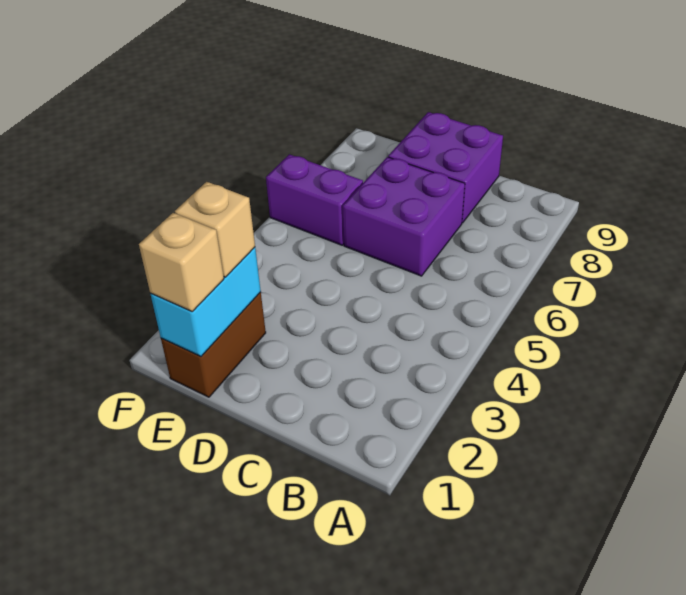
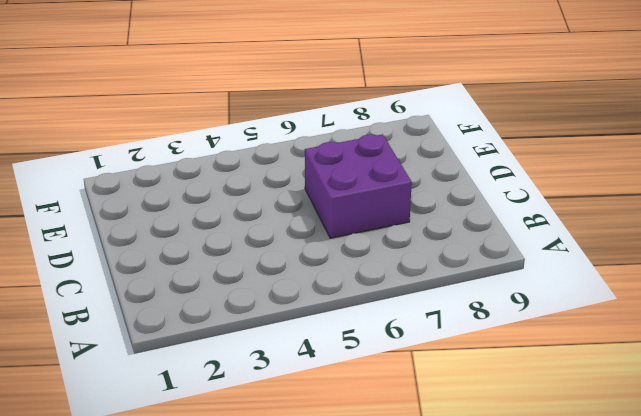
none -> purple brick C8:D9 level 1
none -> brown brick E1:E2 level 1

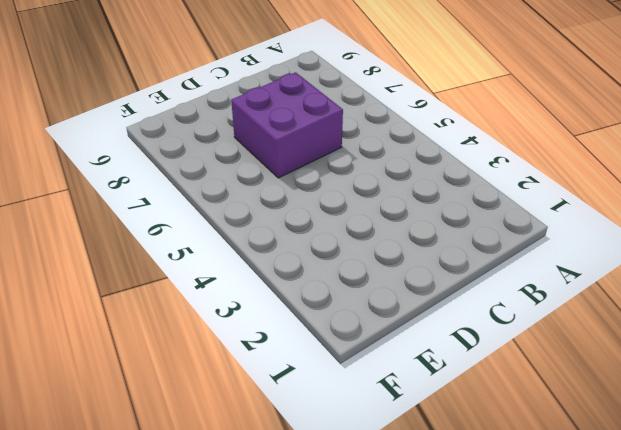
none -> purple brick C8:D9 level 1
none -> brown brick E1:E2 level 1

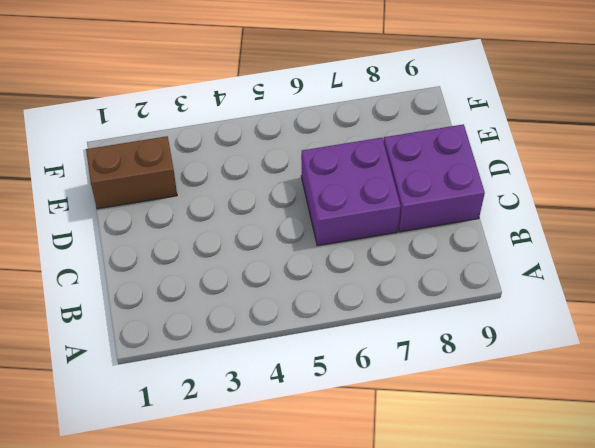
none -> purple brick E6:F6 level 1
none -> cyan brick E1:E2 level 2

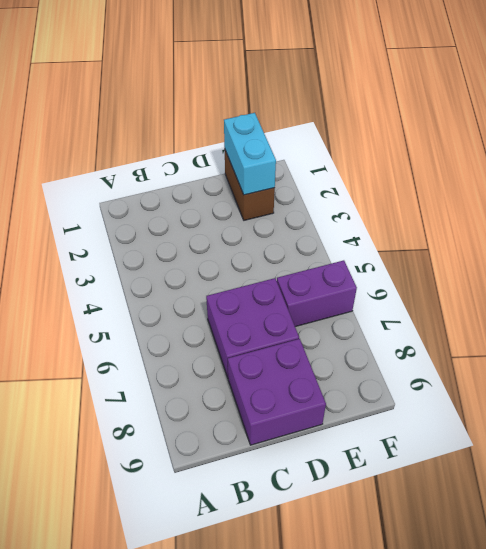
none -> tan brick E1 level 3
none -> tan brick E2 level 3

